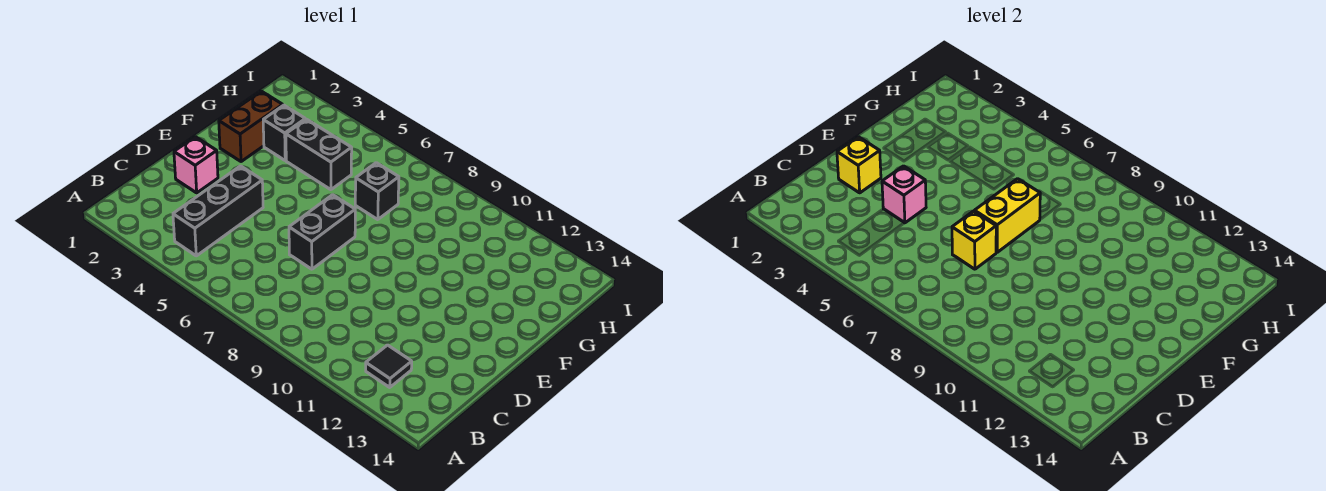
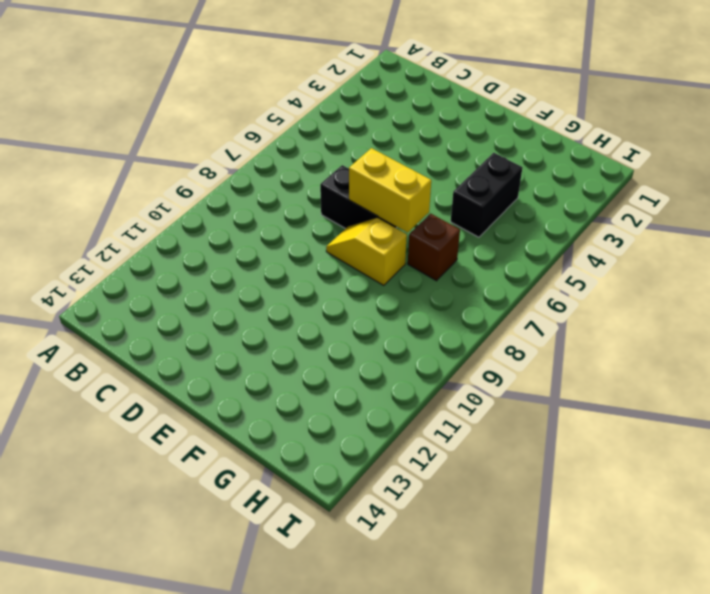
yellow slope E8:F8 level 1 top F -> none
brown brick G7 level 1 -> black brick G7 level 1
none -> black brick B4:D4 level 1
none -> black tile B12 level 1
none -> pink brick D2 level 1

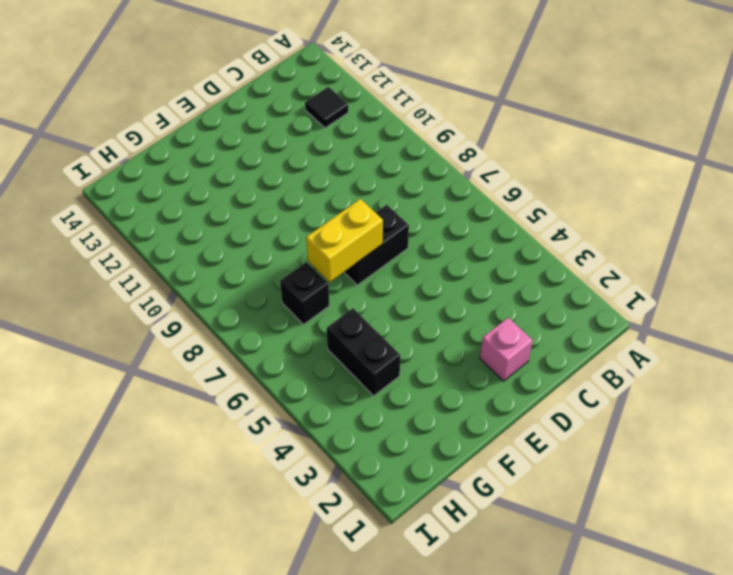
none -> black brick B4:D4 level 1
none -> brown brick F2:G2 level 1
none -> black brick G3 level 1

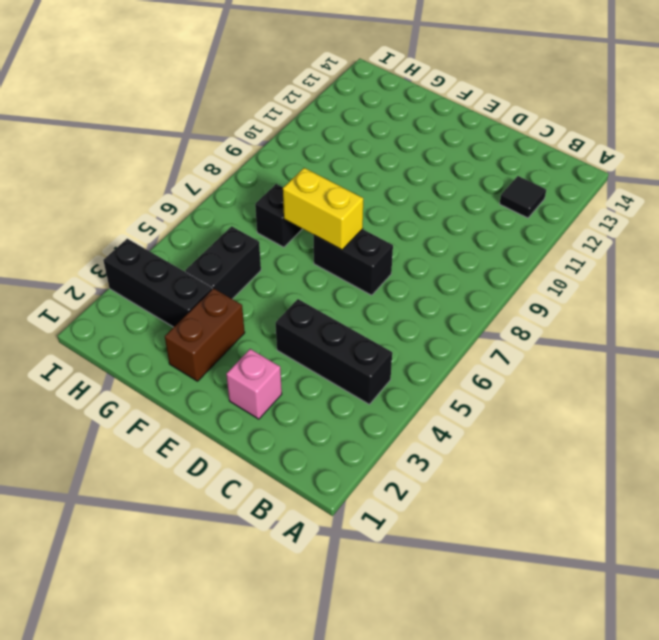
brown brick F2:F3 level 1 -> brown brick F2:G2 level 1
black brick G3:I3 level 1 -> black brick G3 level 1
none -> yellow brick D2 level 2
none -> pink brick D4 level 2
none -> yellow brick D7 level 2

